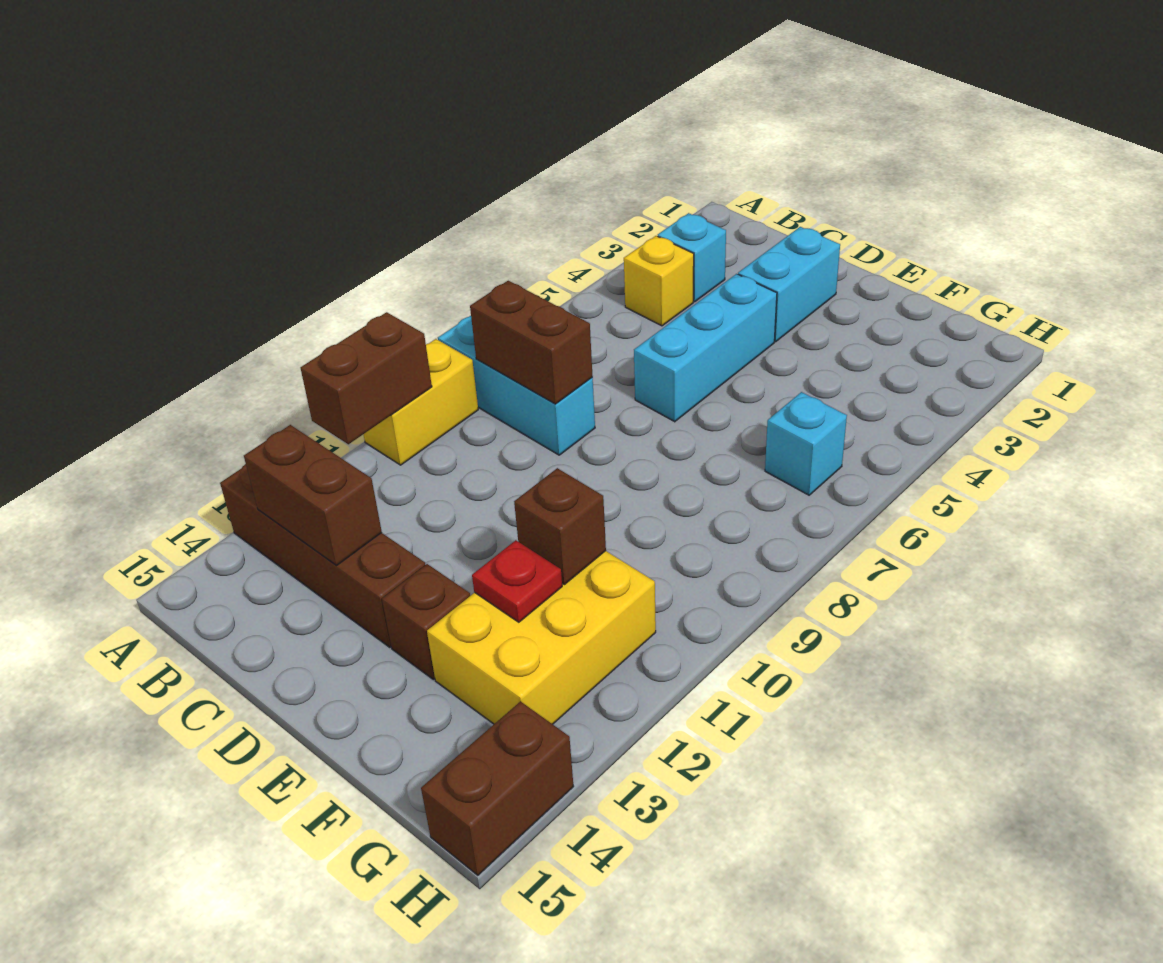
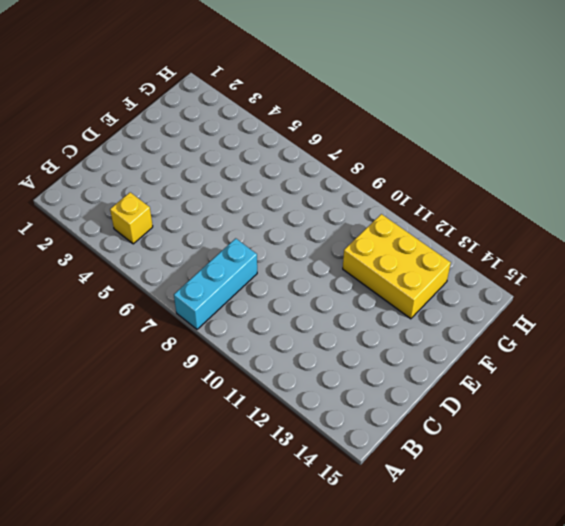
none -> yellow brick A9:A10 level 1
none -> brown brick A13:D13 level 1
none -> cyan brick B3 level 1

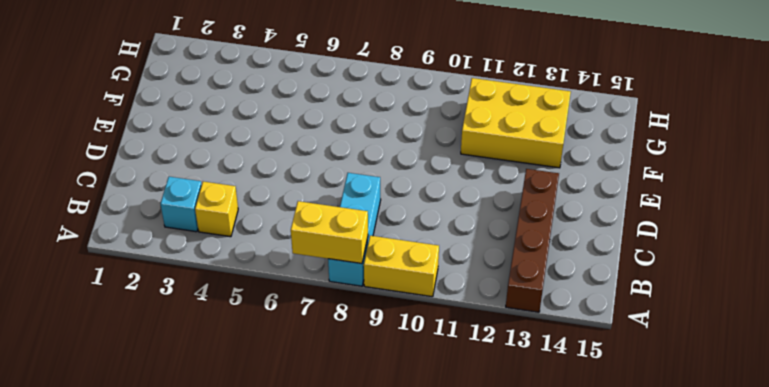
yellow brick A7:A8 level 2 -> none
none -> cyan brick D2:D3 level 1
none -> cyan brick D4:D6 level 1
none -> brown brick E13 level 1

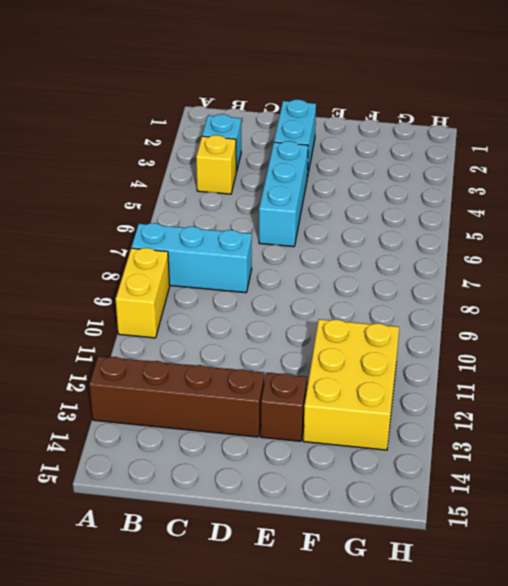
none -> cyan brick G6 level 1
none -> brown brick H14:H15 level 1
none -> brown brick A10:A11 level 2

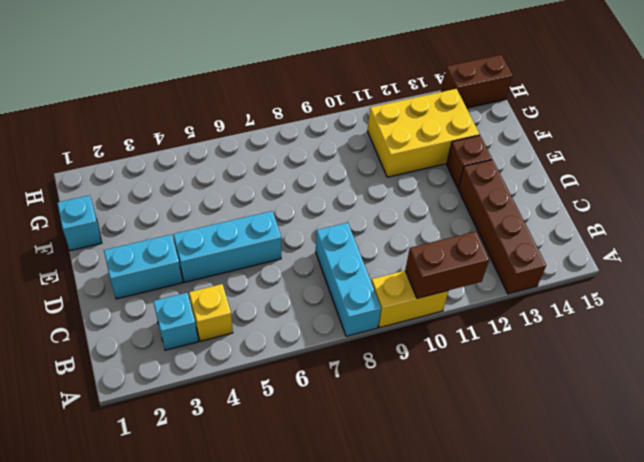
cyan brick F1 level 1 -> cyan brick G6 level 1
none -> brown brick B8:C8 level 2
none -> brown brick B13:C13 level 2
none -> brown brick F11 level 2

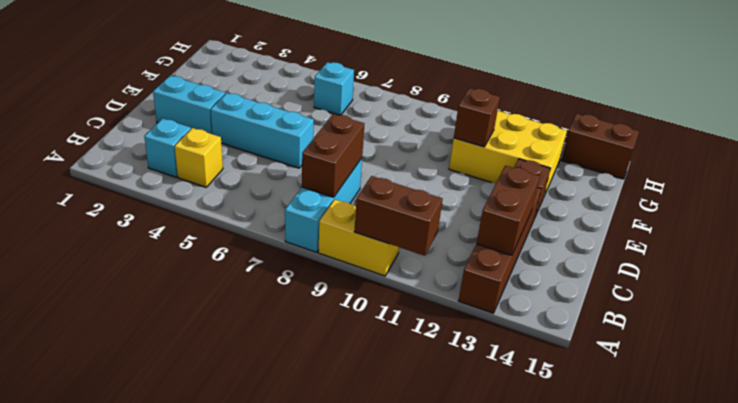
none -> red plate F12 level 2

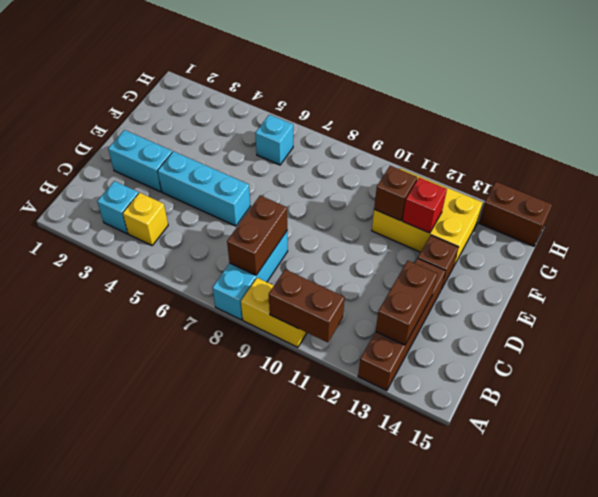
red brick F12 level 2 -> red plate F12 level 2

